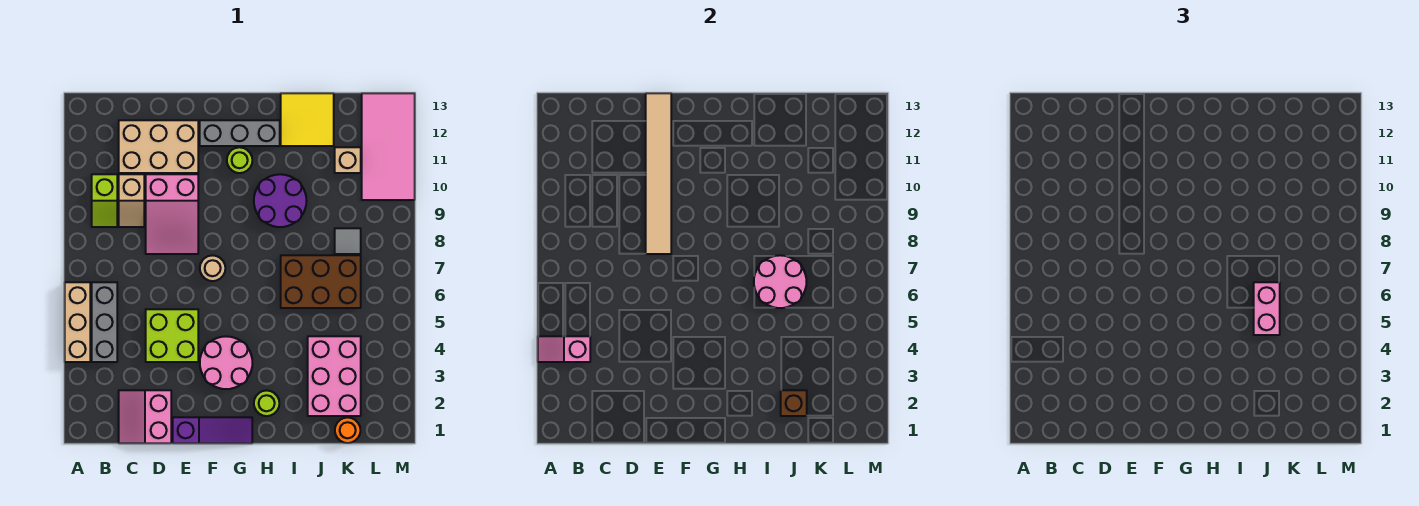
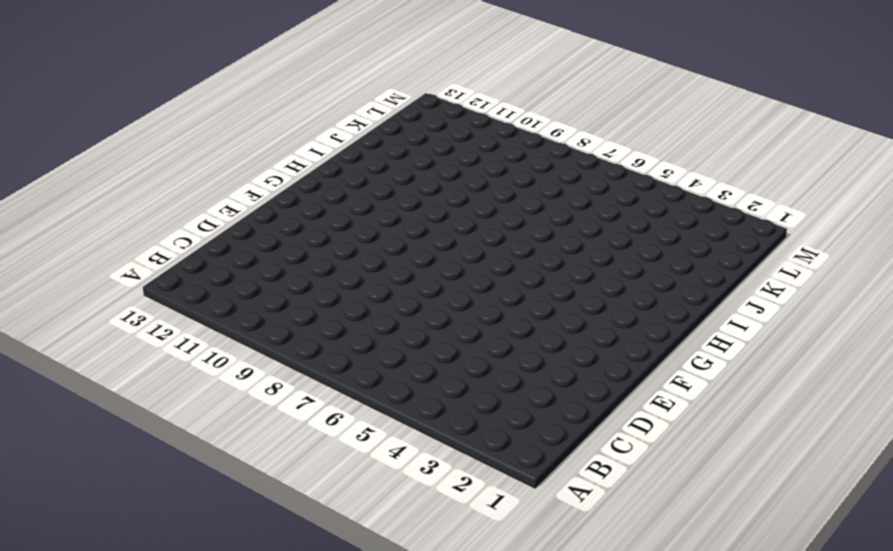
none -> tan brick A4:A6 level 1
none -> grey brick B4:B6 level 1
none -> lime slope B9:B10 level 1 top 10

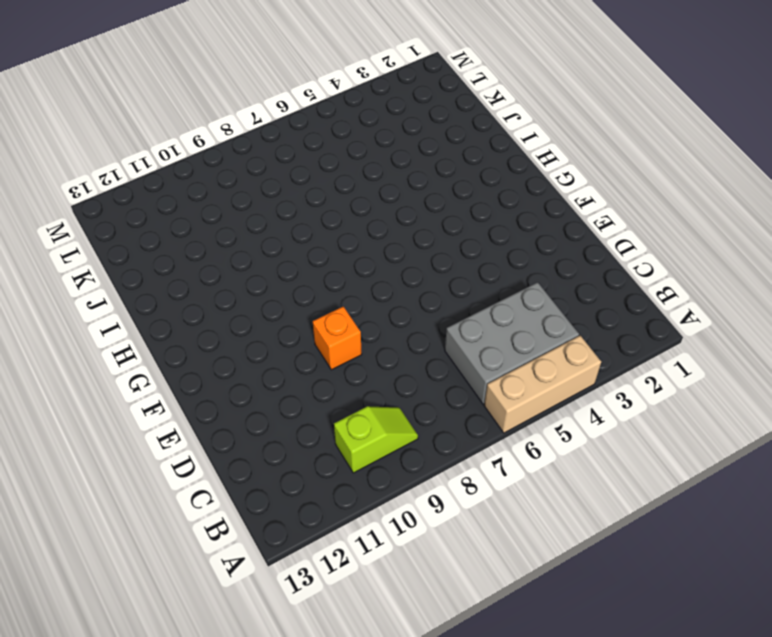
grey brick B4:C6 level 1 -> grey brick B4:B6 level 1
orange brick E9 level 1 -> pink slope D8:E10 level 1 top 10
none -> pink slope C1:D2 level 1 top D
none -> tan slope C9:C10 level 1 top 10
none -> tan brick C11:E12 level 1

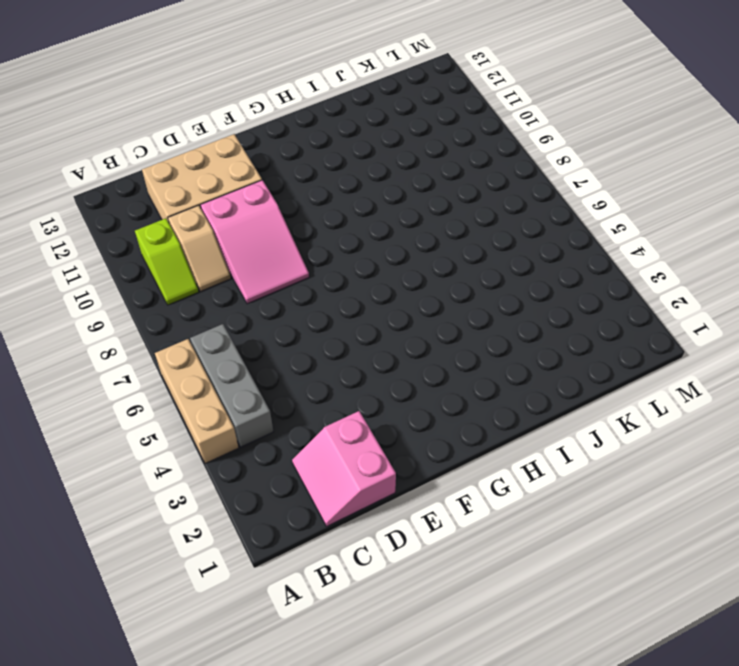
none -> lime brick D4:E5 level 1
none -> purple slope E1:G1 level 1 top E
none -> pink round brick F3:G4 level 1

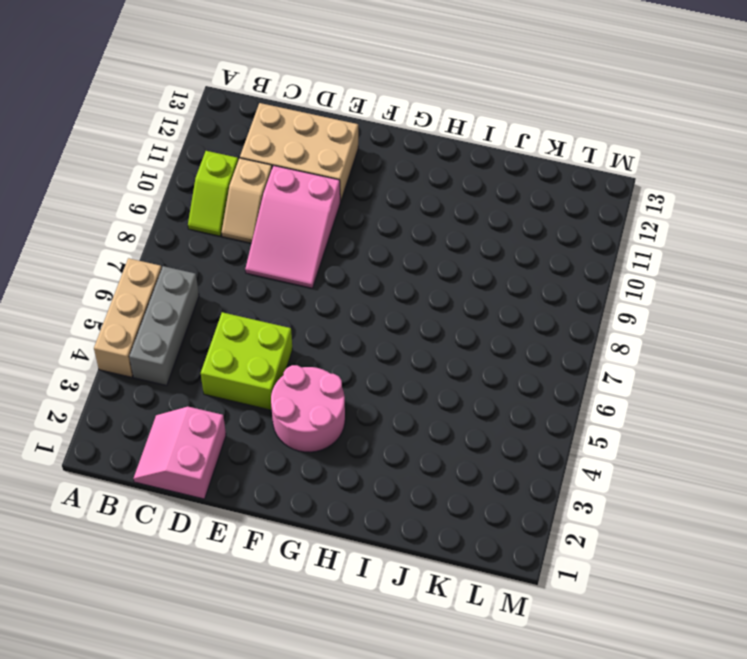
none -> purple slope E1:G1 level 1 top E
none -> tan round brick F7 level 1
none -> grey brick F12:H12 level 1

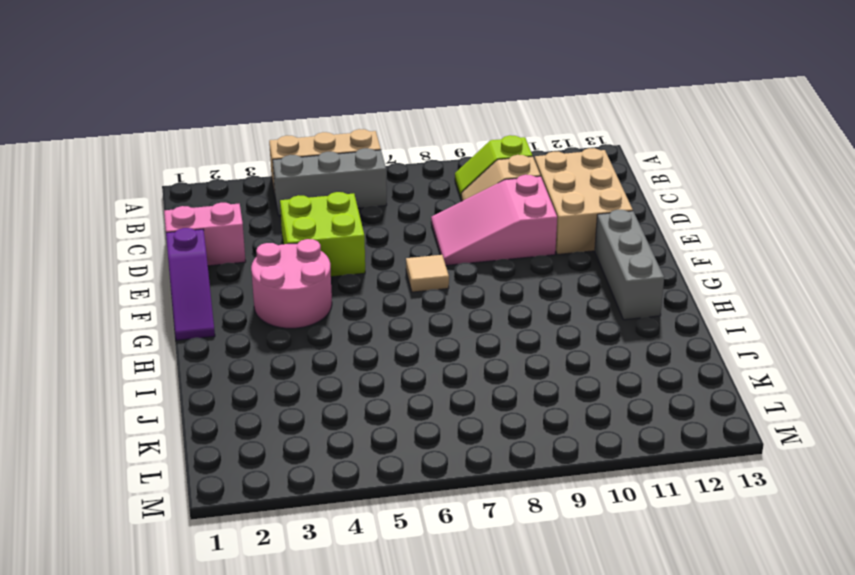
tan tile F7 level 1 -> tan round brick F7 level 1
none -> lime round brick G11 level 1
none -> lime round brick H2 level 1
none -> purple round brick H9:I10 level 1

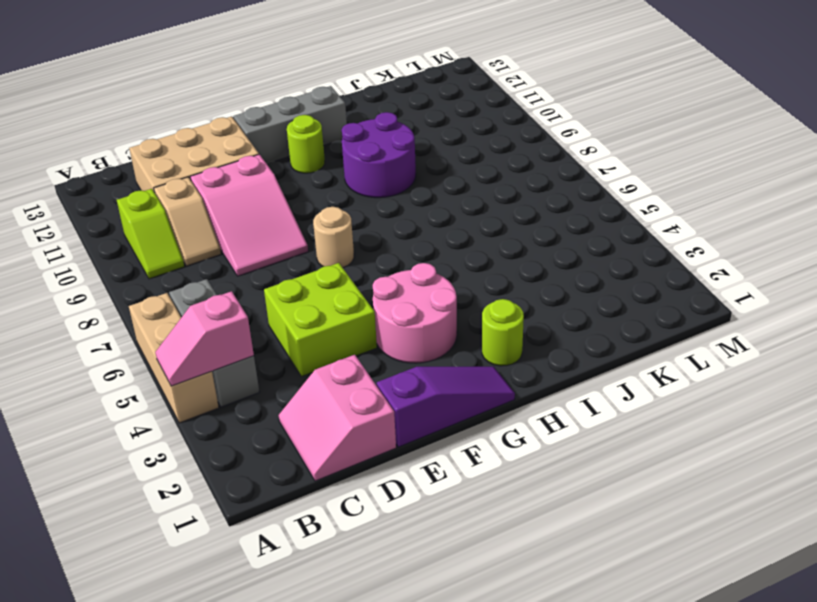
none -> brown brick I6:K7 level 1
none -> yellow tile I12:J13 level 1
none -> pink brick J2:K4 level 1

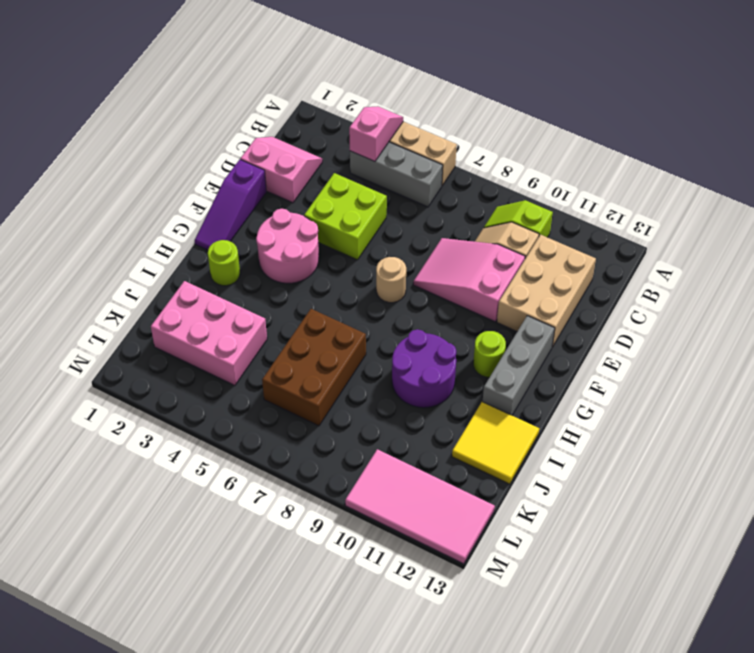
none -> orange round brick K1 level 1
none -> grey tile K8 level 1
none -> tan brick K11 level 1

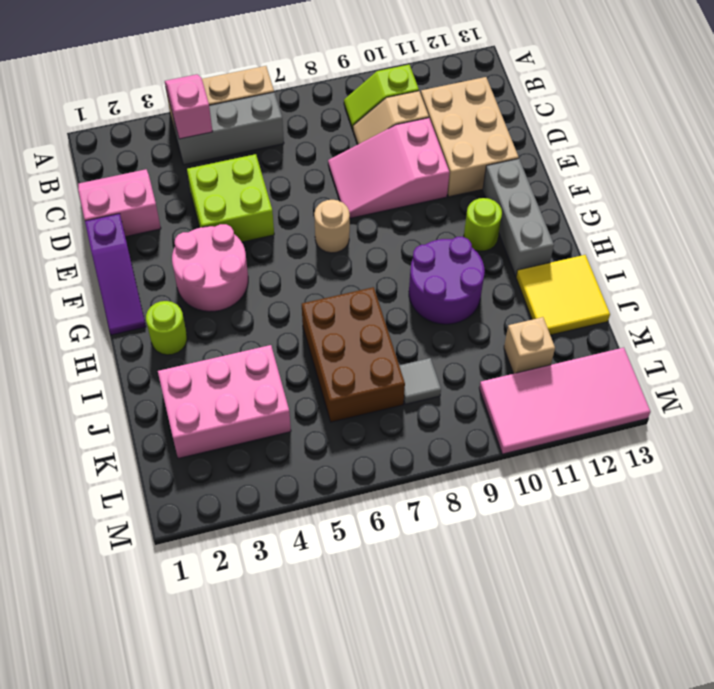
none -> orange round brick K1 level 1
none -> tan tile E8:E13 level 2
none -> pink round brick I6:J7 level 2

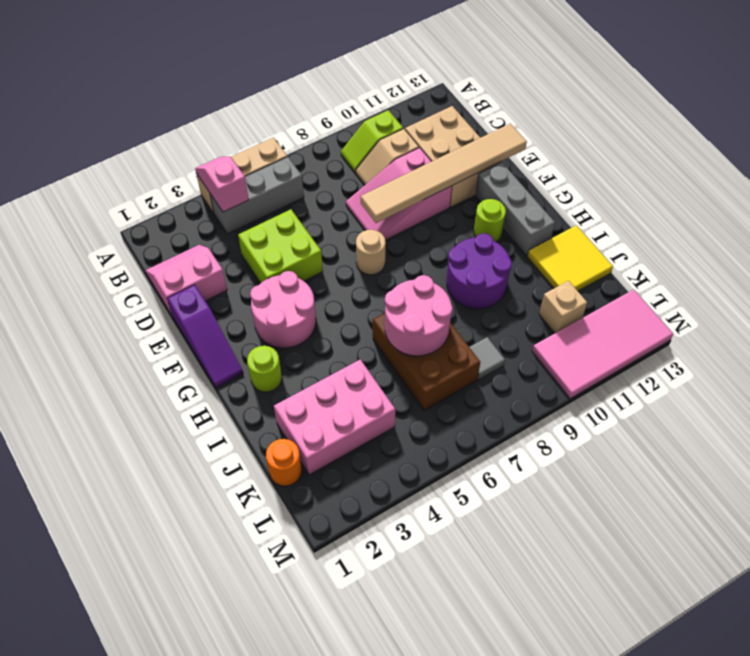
none -> brown brick J2 level 2
none -> pink brick J5:J6 level 3

